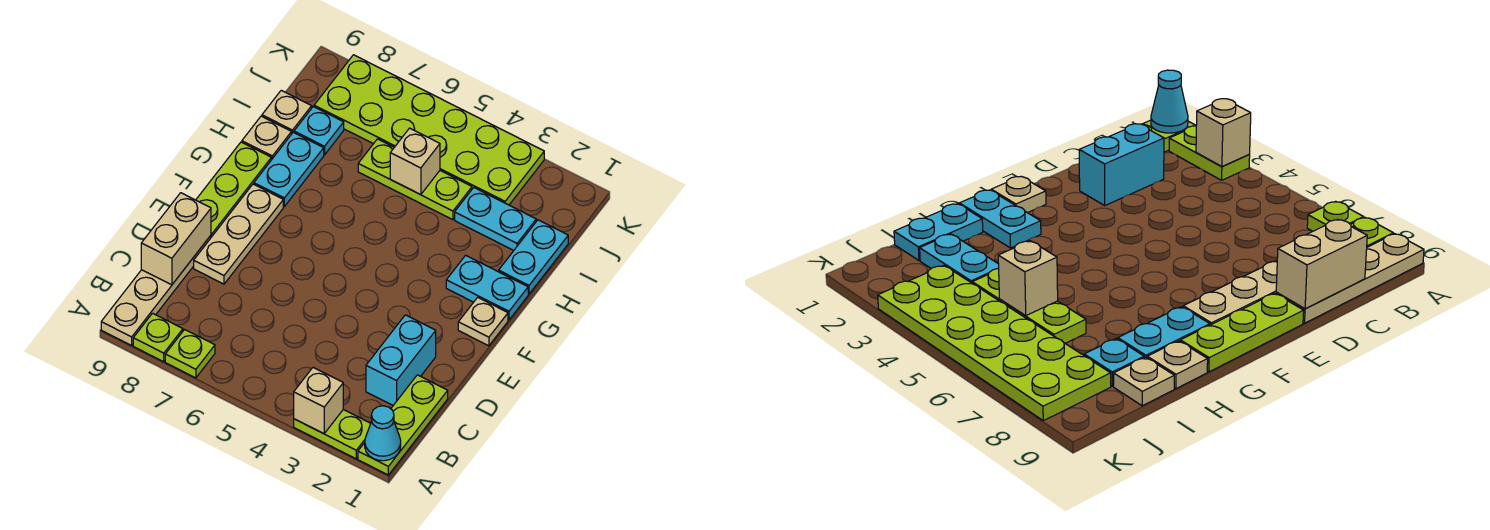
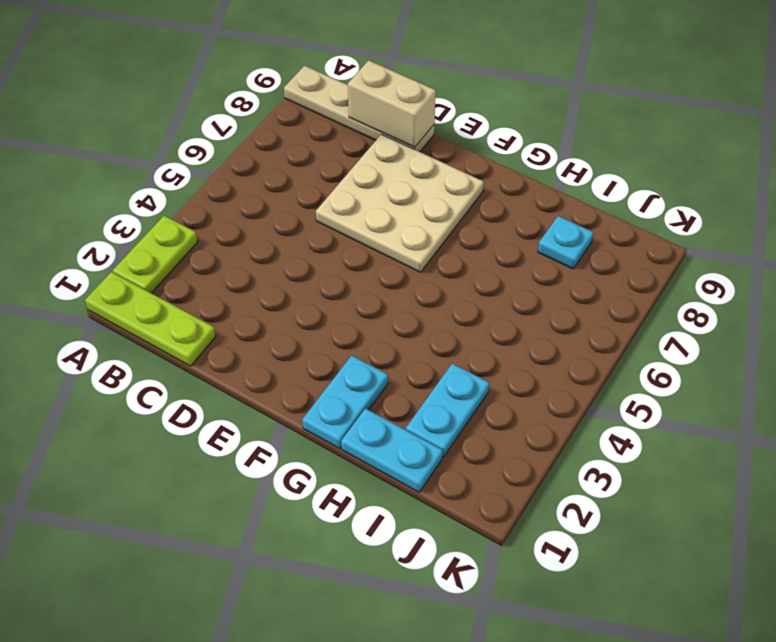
tan plate D6:F8 level 1 -> tan plate D8:F8 level 1
none -> lime plate A7 level 1
none -> lime plate A8 level 1
none -> cyan brick C2:D2 level 1

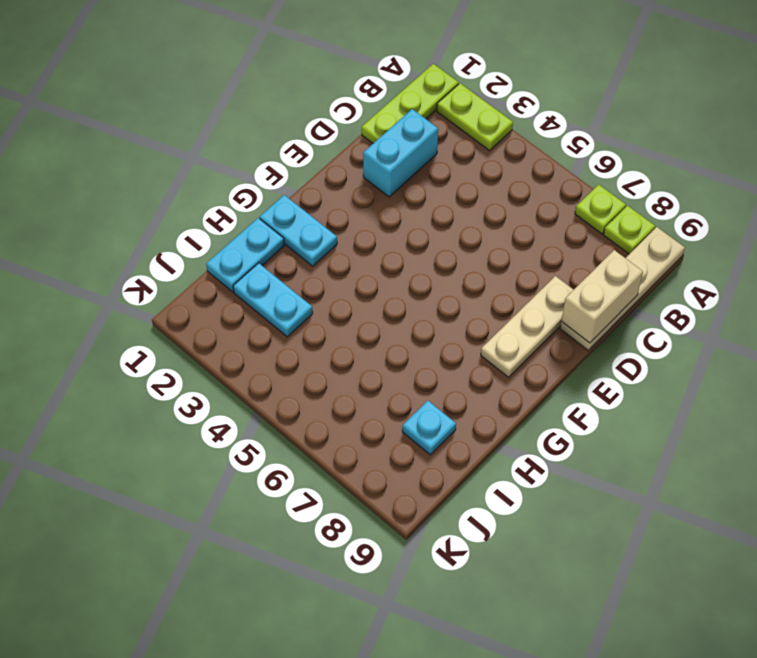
none -> lime plate E9:G9 level 1
none -> tan plate F1 level 1
none -> cyan plate G8:H8 level 1

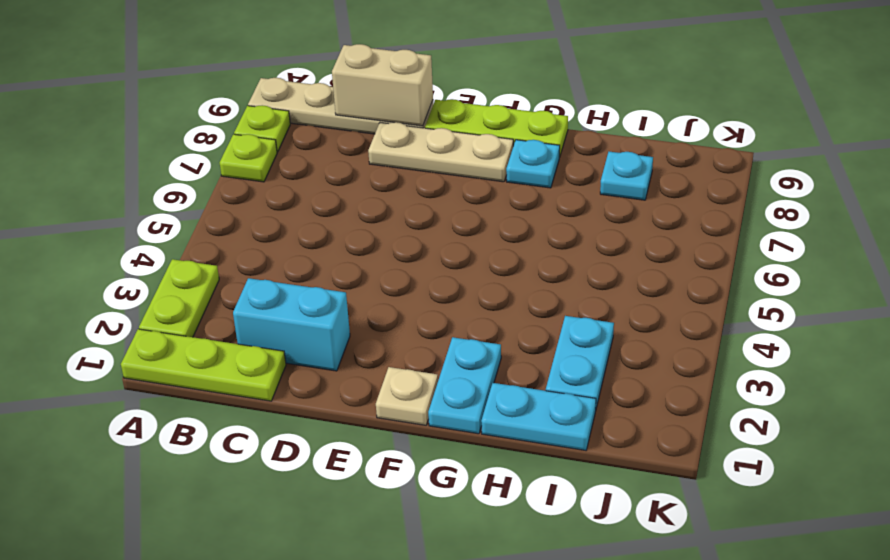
cyan plate G8 level 1 -> cyan plate G8:H8 level 1
none -> tan plate H9 level 1
none -> lime plate I4:I6 level 1
none -> tan plate I9 level 1

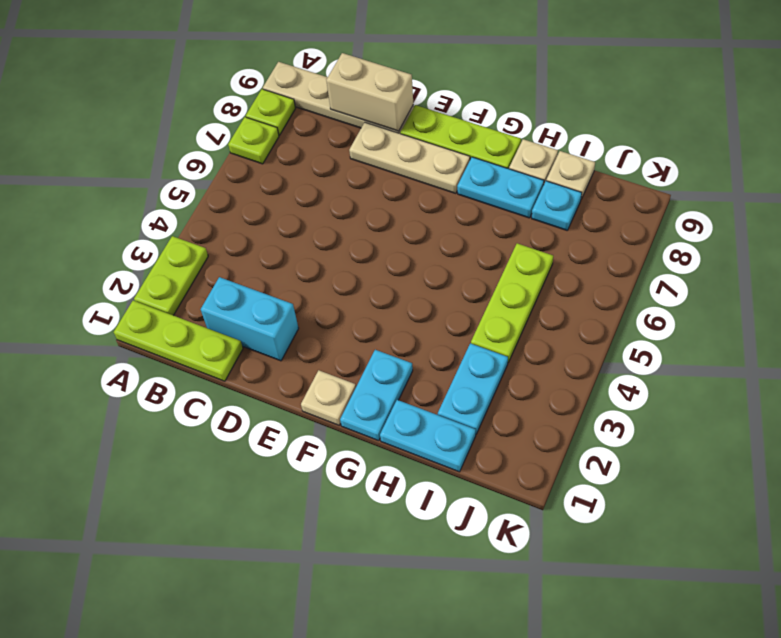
none -> lime plate J3:K8 level 1
none -> cyan cone A1 level 2
none -> tan brick A3 level 2

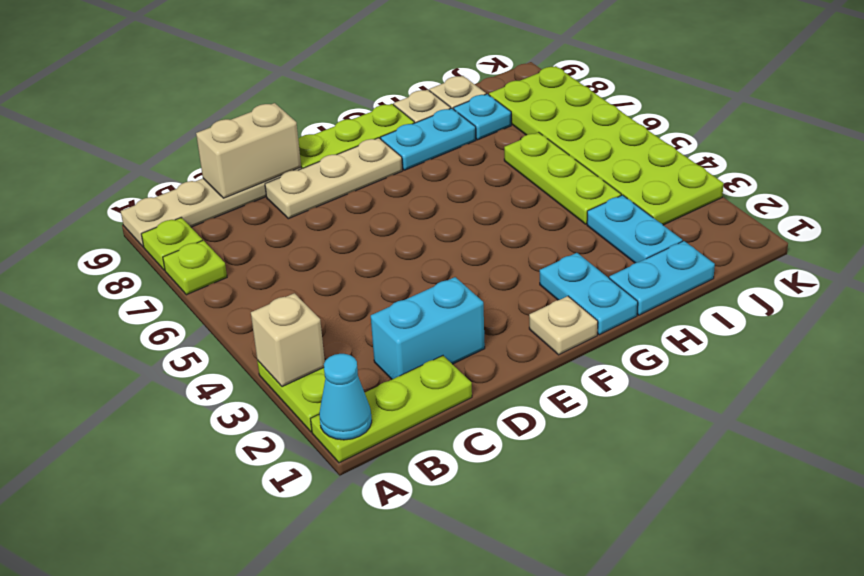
none -> tan brick I5 level 2

